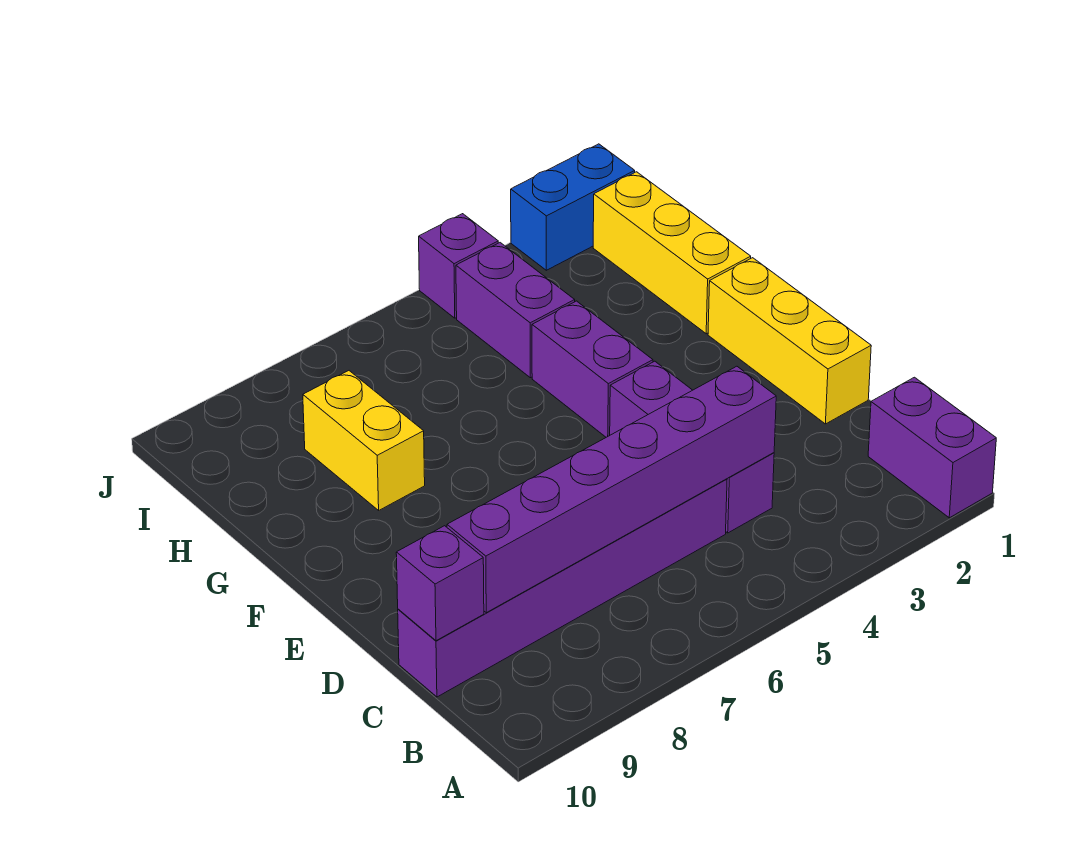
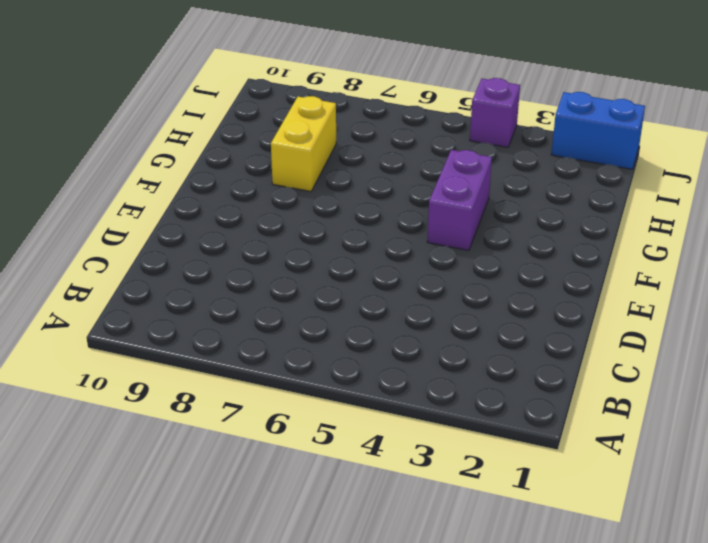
none -> purple brick A1:B1 level 1
none -> purple brick C4:E4 level 1
none -> purple brick C5:C10 level 1

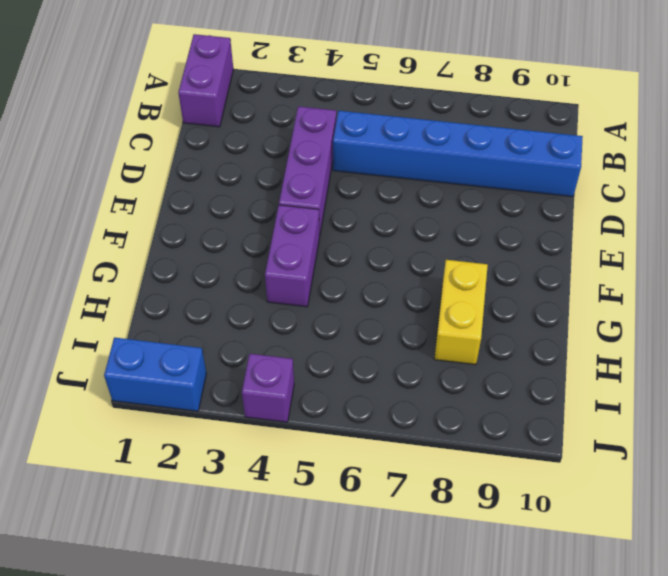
blue brick C5:C10 level 1 -> purple brick C5:C10 level 1
none -> yellow brick D1:F1 level 1
none -> yellow brick G1:I1 level 1
none -> purple brick H4:I4 level 1

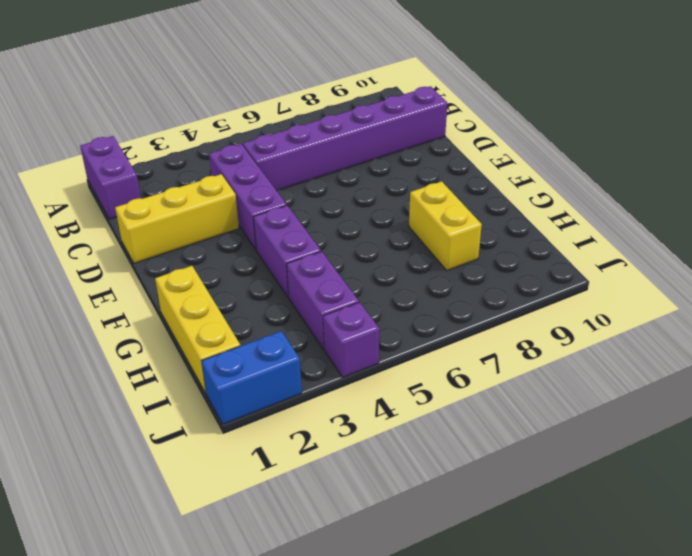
yellow brick D1:D3 level 1 -> yellow brick D1:F1 level 1
none -> purple brick C4:C9 level 2
none -> purple brick C10 level 2

